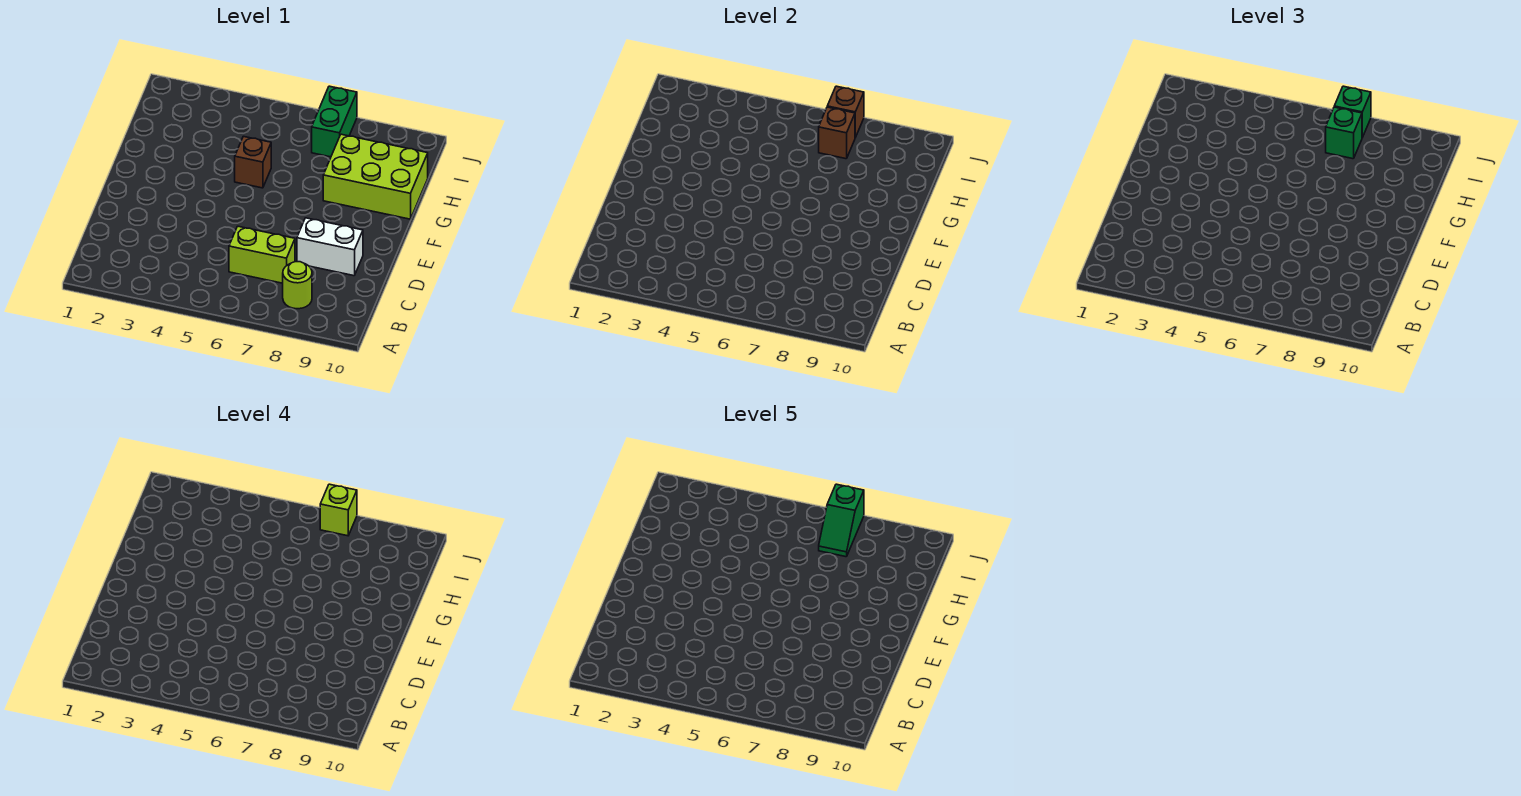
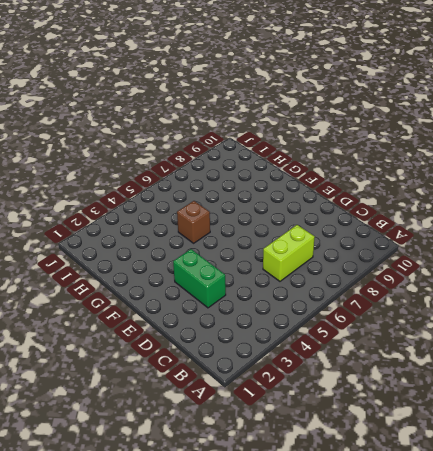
green brick D3:E3 level 1 -> green brick I7:J7 level 1
none -> lime round brick B8 level 1
none -> white brick D8:D9 level 1
none -> lime brick G8:H10 level 1

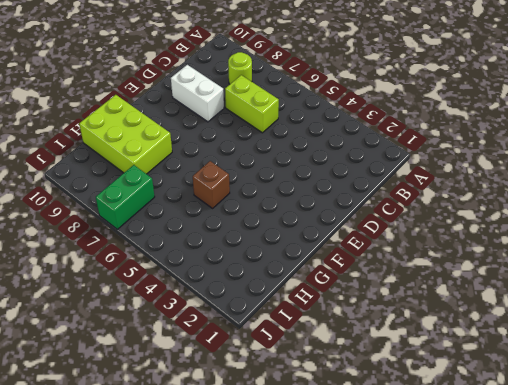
none -> brown brick I7 level 2
none -> brown brick J7 level 2
none -> green brick I7 level 3

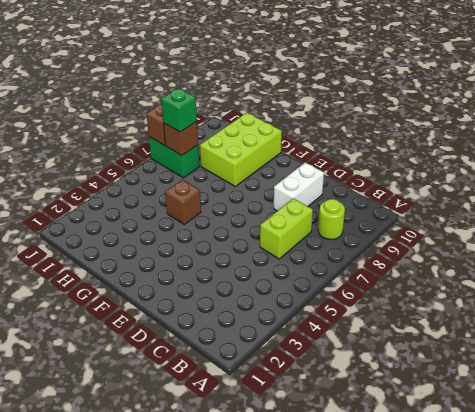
none -> green brick J7 level 3
none -> lime brick J7 level 4
none -> green slope I7:J7 level 5 top J

